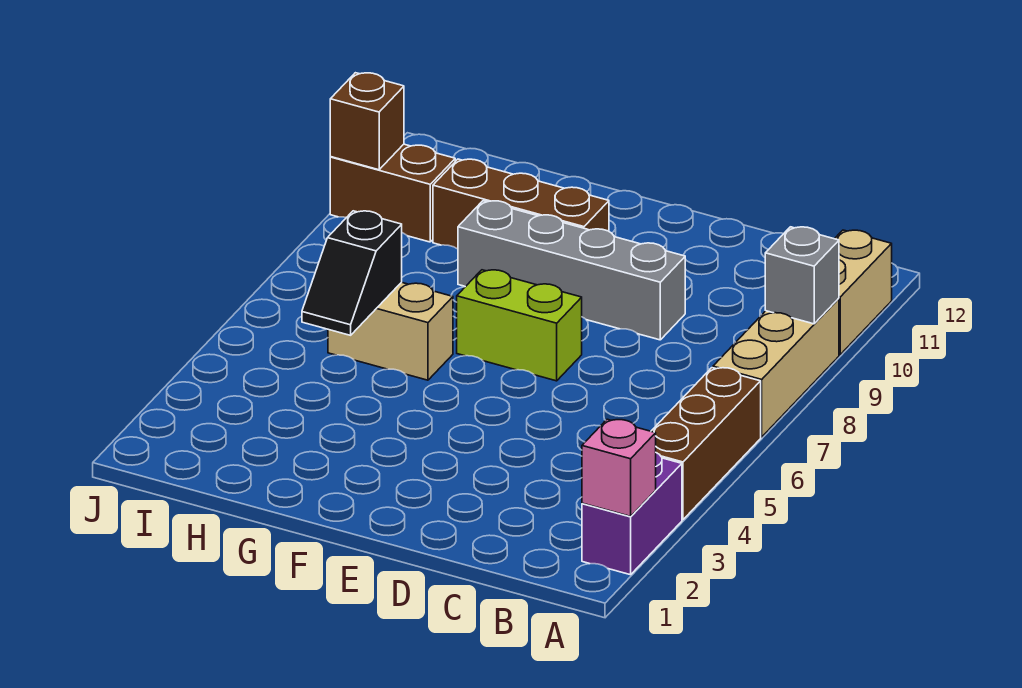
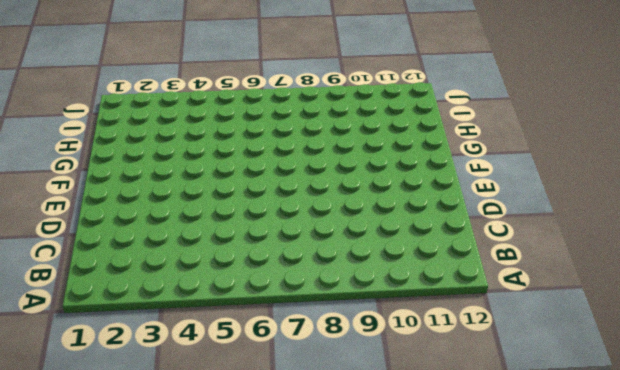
none -> purple brick A2:A3 level 1
none -> brown brick A4:A6 level 1
none -> tan brick A7:A9 level 1

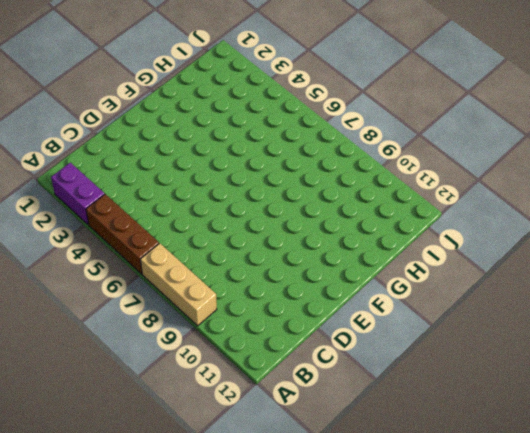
none -> tan brick A10:A11 level 1
none -> grey brick D9:G9 level 1
none -> lime brick E7:F7 level 1

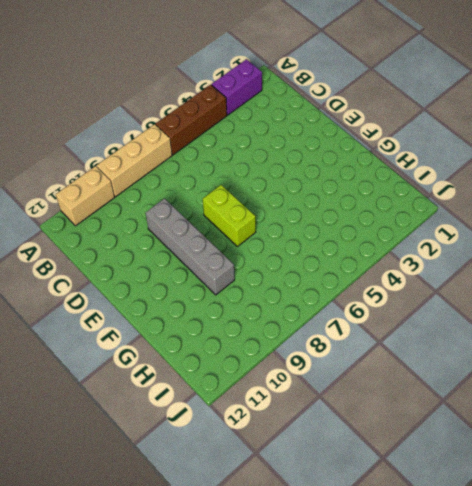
none -> brown brick F10:H10 level 1
none -> tan brick G6:H6 level 1
none -> brown brick I10:J10 level 1

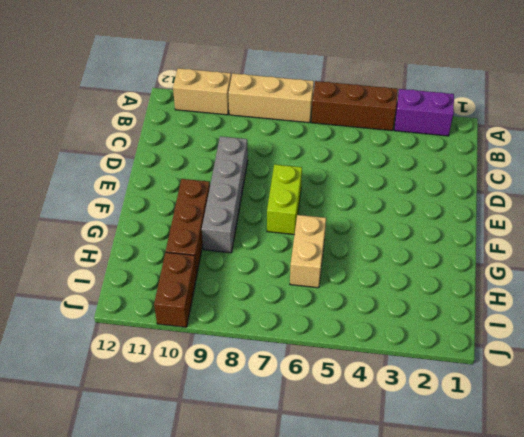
none -> pink brick A2 level 2
none -> grey brick A9 level 2
none -> black slope H5:H6 level 2 top 6

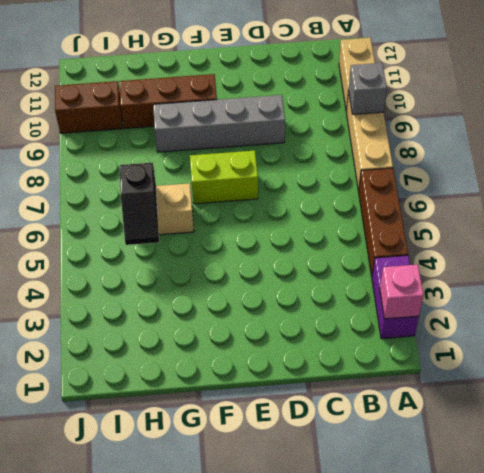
none -> brown brick J10 level 2

